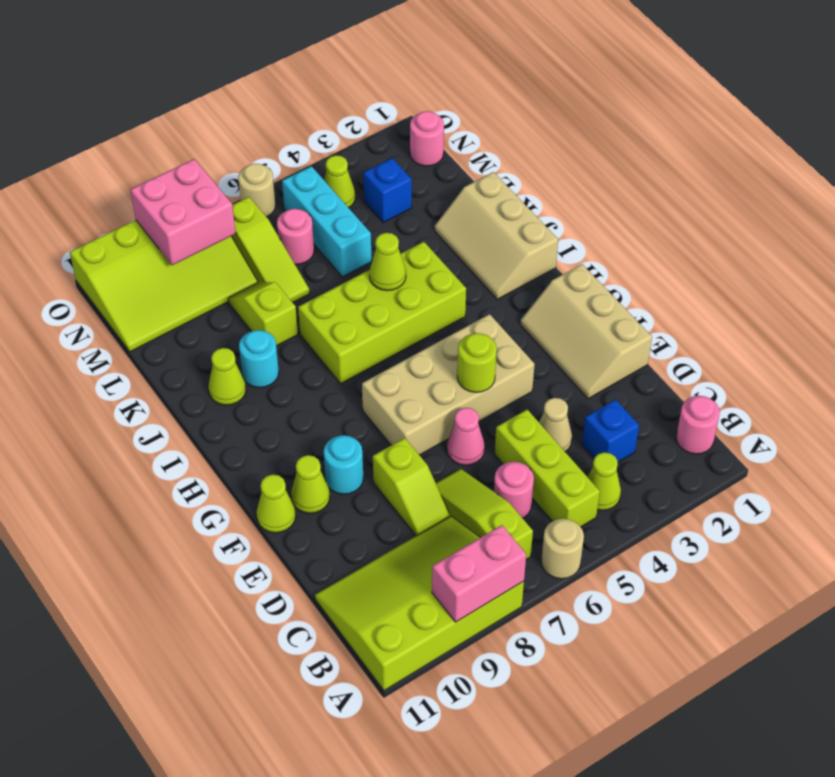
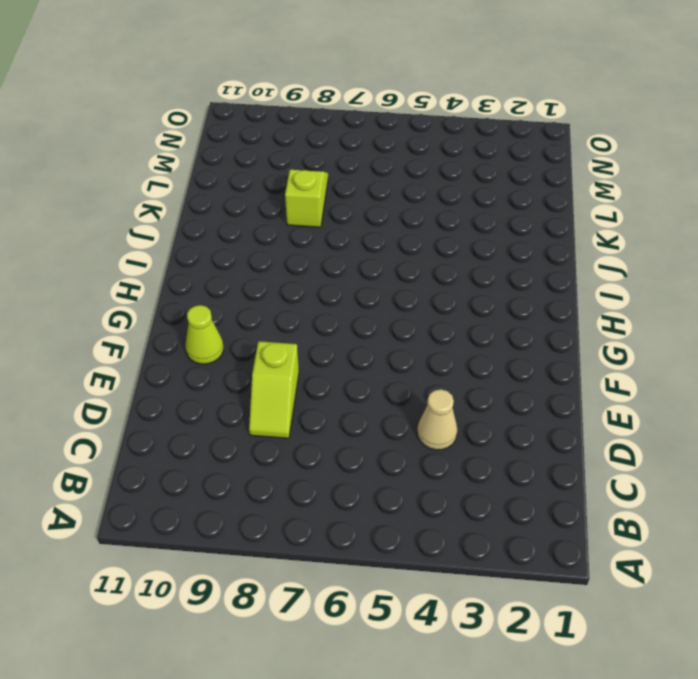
none -> tan round brick A6 level 1
none -> lime slope A8:C11 level 1 top A
none -> pink round brick B1 level 1
none -> lime cone B4 level 1

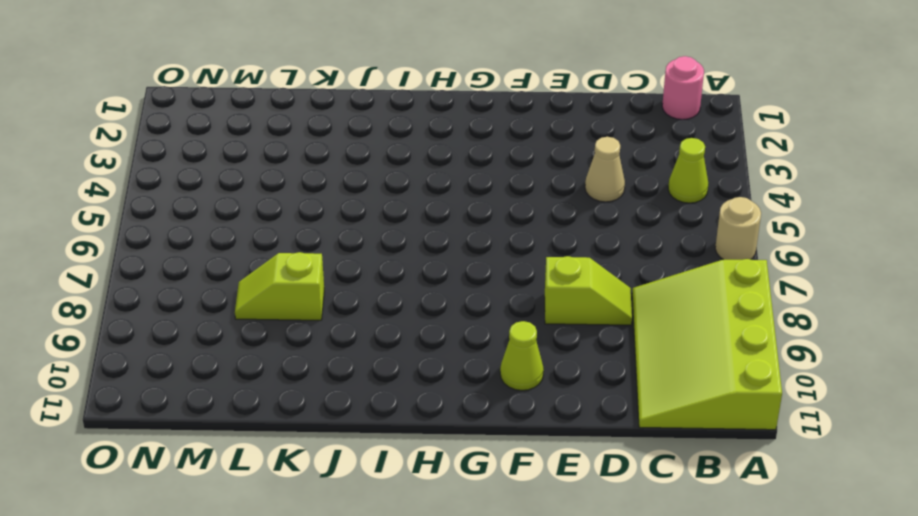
none -> lime brick B5:D5 level 1
none -> lime slope B7:D7 level 1 top B
none -> blue brick C3 level 1
none -> pink round brick C6 level 1

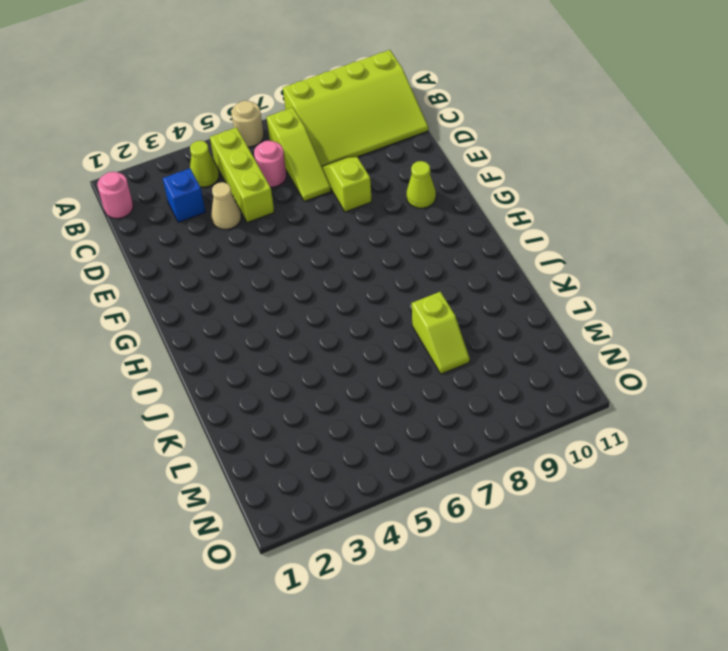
none -> tan slope E1:G2 level 1 top 1
none -> pink cone E6 level 1
none -> tan brick F4:G7 level 1
none -> cyan round brick F9 level 1

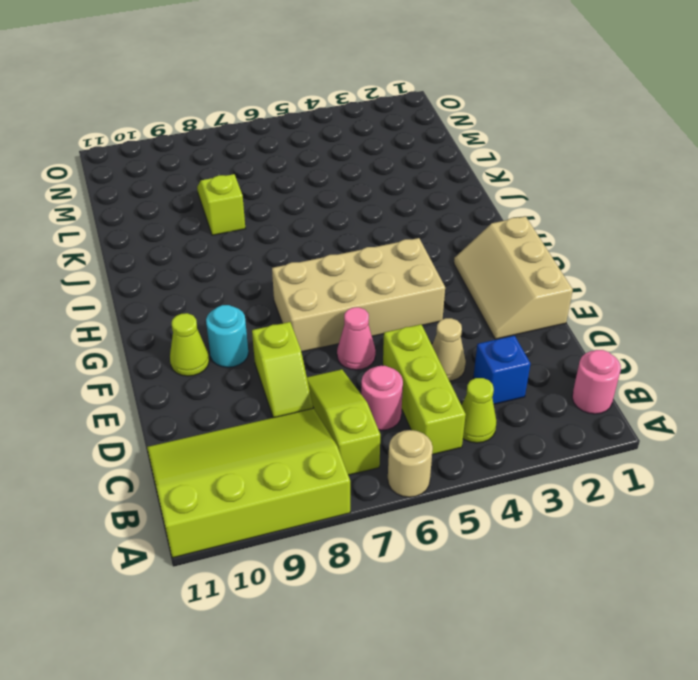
none -> lime cone F11 level 1
none -> tan slope I1:K2 level 1 top 1
none -> lime brick I4:J7 level 1
none -> cyan round brick J9 level 1

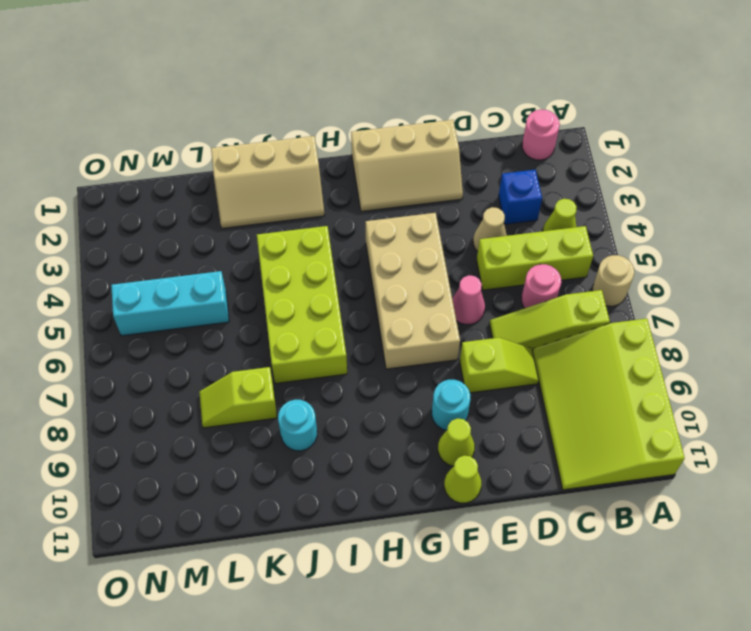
none -> lime cone J10 level 1
none -> lime slope L7:N7 level 1 top N
none -> blue brick M3 level 1
none -> pink round brick M6 level 1

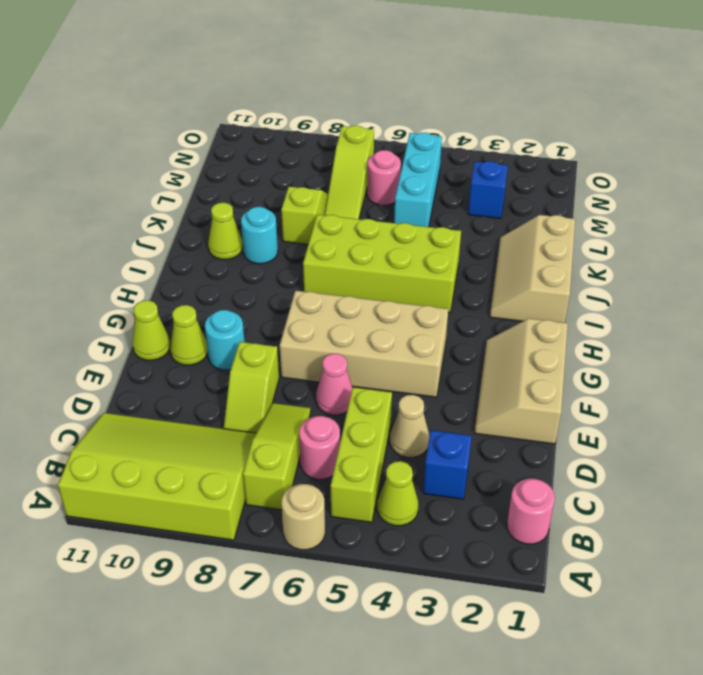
none -> lime slope M8:O11 level 1 top O
none -> pink round brick N1 level 1
none -> lime cone N4 level 1
none -> tan round brick O6 level 1

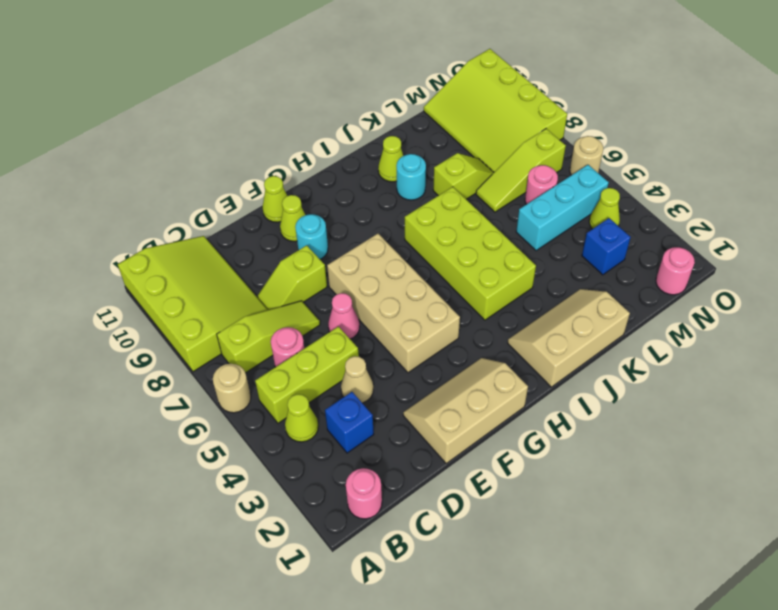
none -> pink brick A8:A9 level 2
none -> lime round brick F5 level 2
none -> lime cone J5 level 2
none -> pink brick N8:O9 level 2

